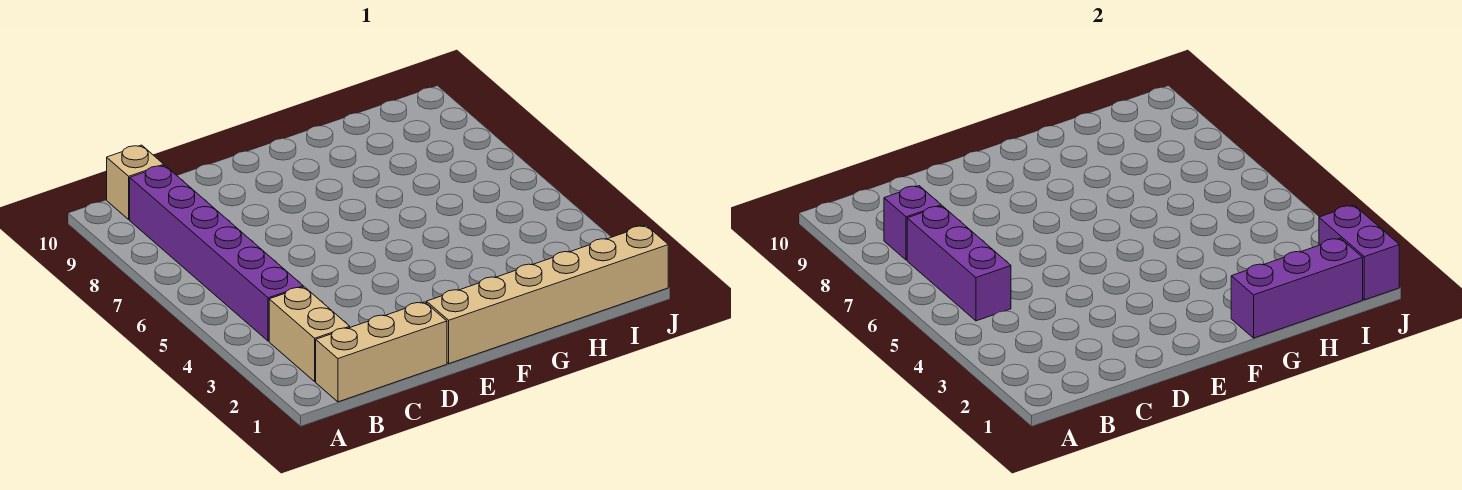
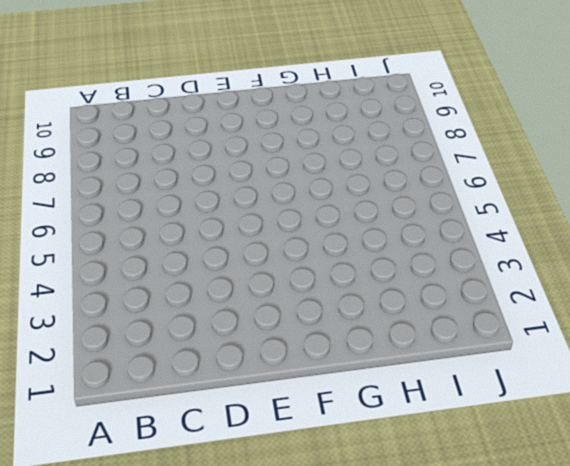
none -> tan brick B1:D1 level 1
none -> tan brick B2:B3 level 1

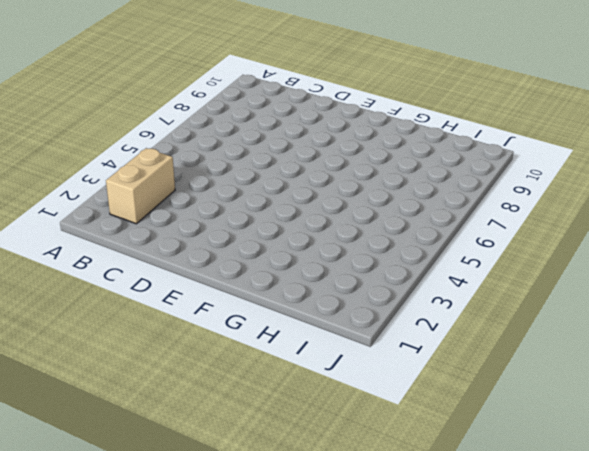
none -> tan brick B1:D1 level 1
none -> purple brick B4:B9 level 1

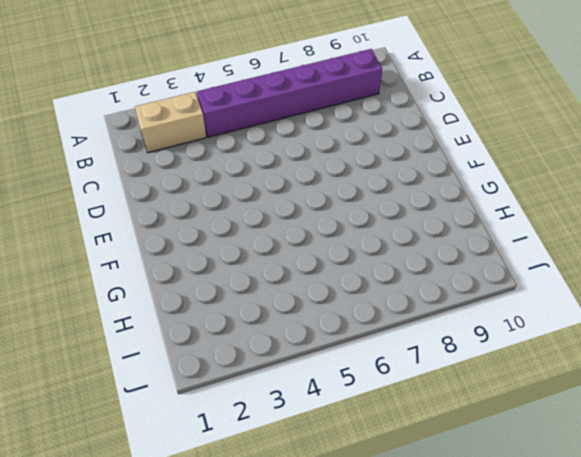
none -> tan brick B1:D1 level 1
none -> tan brick B10 level 1

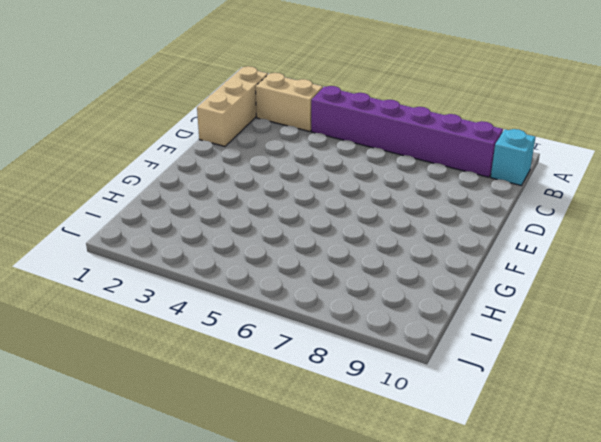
cyan brick B10 level 1 -> tan brick B10 level 1
none -> tan brick E1:J1 level 1
none -> purple brick B5:B7 level 2

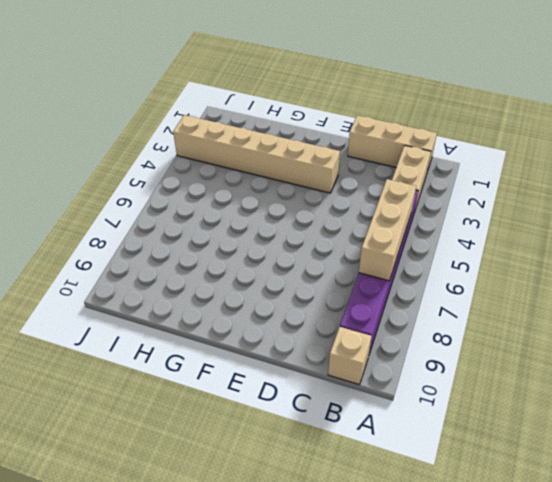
tan brick B5:B7 level 2 -> purple brick B5:B7 level 2
tan brick E3:J3 level 1 -> tan brick E1:J1 level 1
none -> purple brick B8 level 2
none -> purple brick G1:I1 level 2

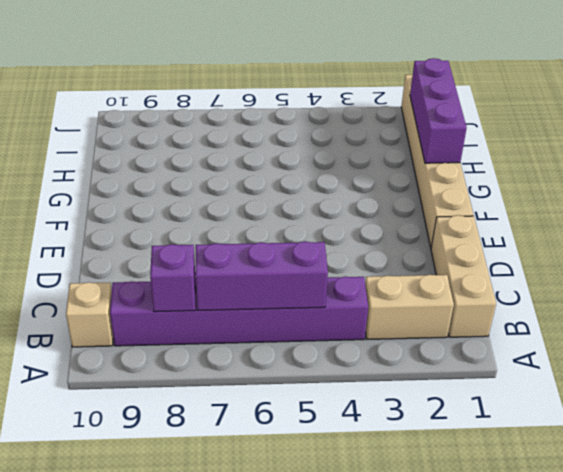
none -> purple brick J1:J2 level 2

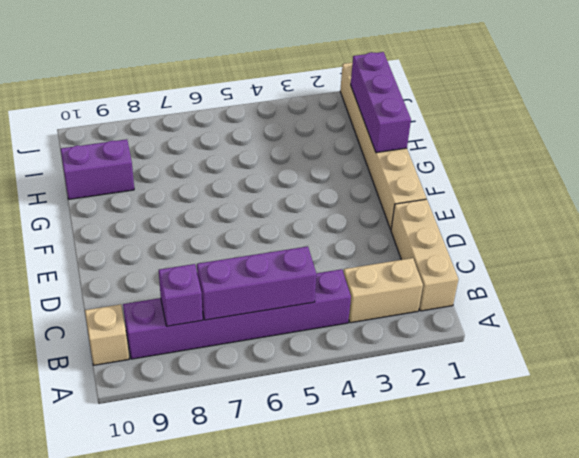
purple brick H9:H10 level 1 -> purple brick J1:J2 level 2

